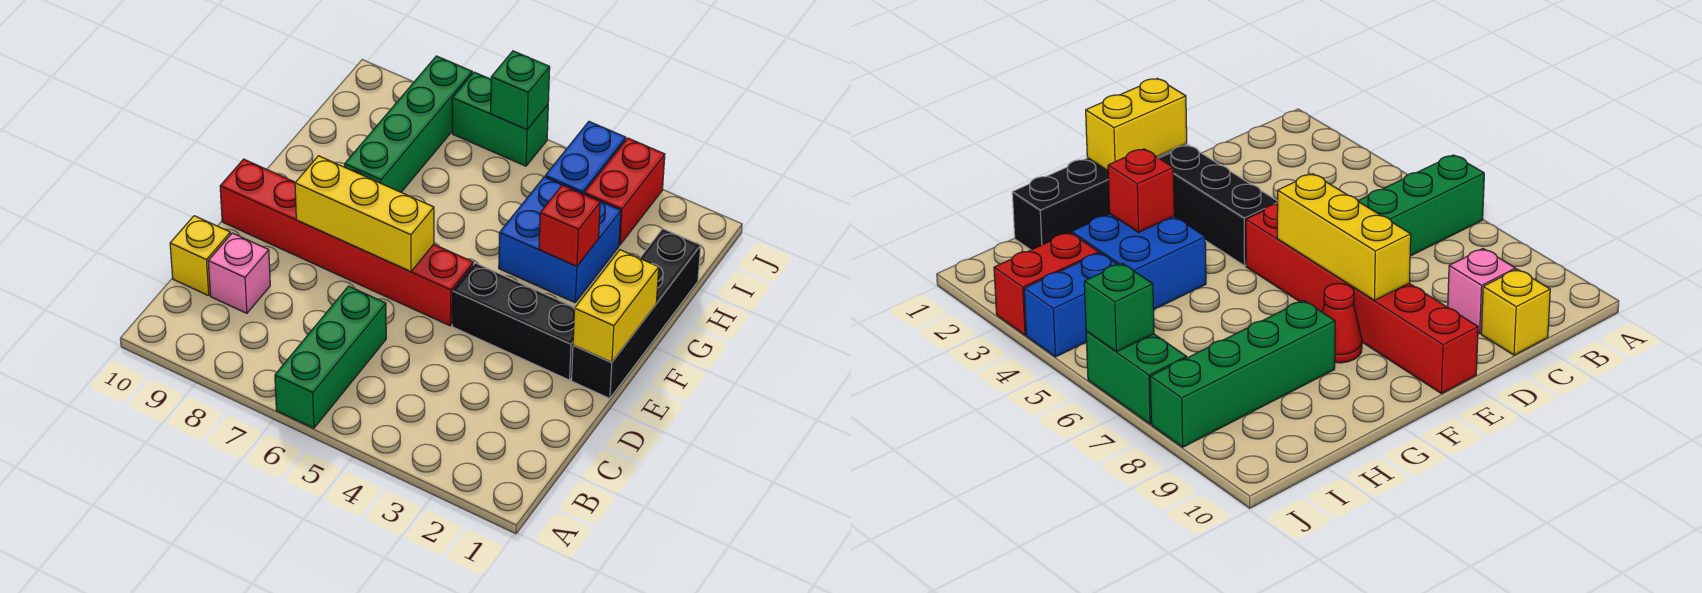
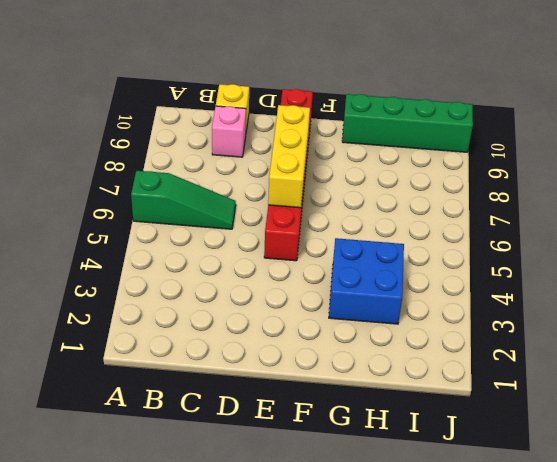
green slope A6:C6 level 1 top A -> green brick A6:C6 level 1
green brick G10:J10 level 1 -> green brick G8:J8 level 1
none -> black brick E1:H1 level 1
none -> black brick E2:E4 level 1
none -> red cone F8 level 1

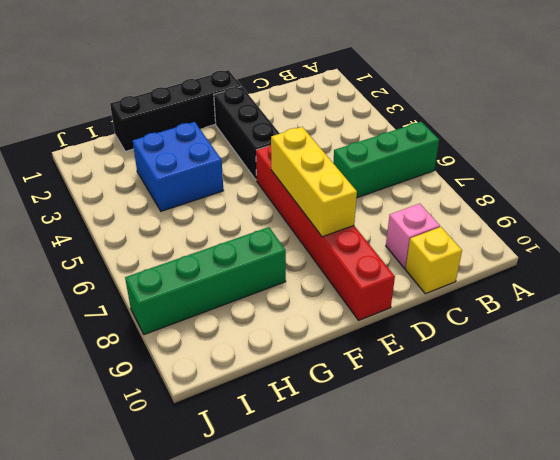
none -> red cone F8 level 1
none -> red brick I3:J3 level 1
none -> blue brick I4:J4 level 1

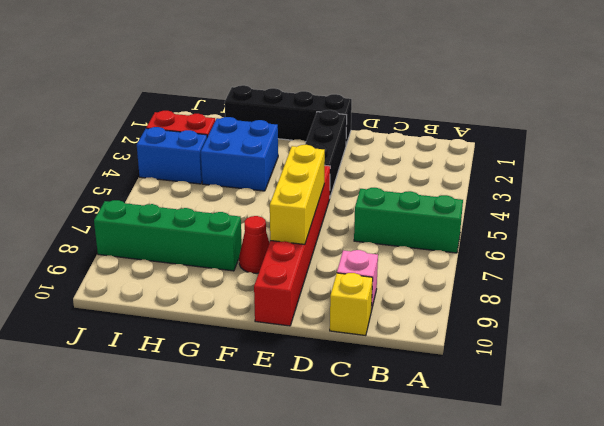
none -> green brick J6:J7 level 1
none -> yellow brick E1:F1 level 2
none -> red brick G3 level 2

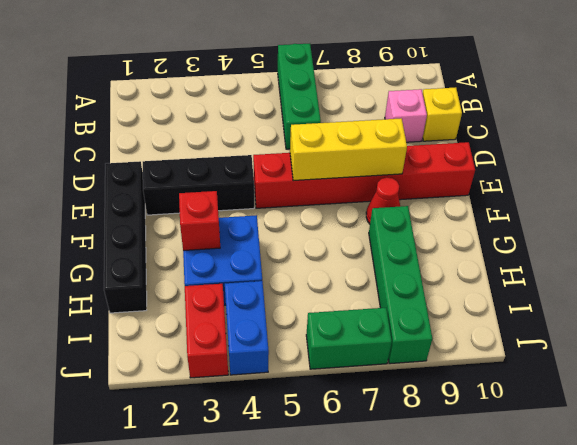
none -> yellow brick E1:F1 level 2
none -> green brick J6 level 2

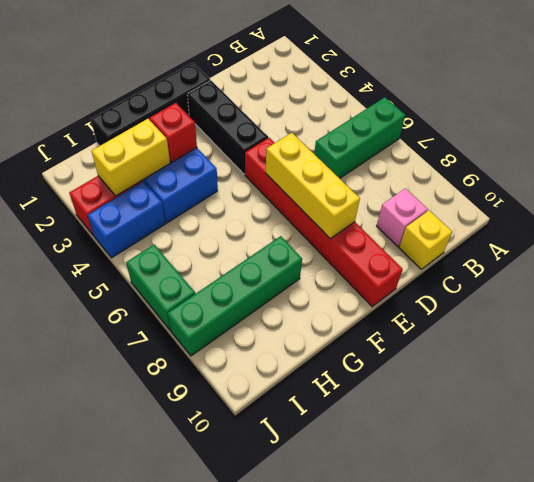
yellow brick H3:I3 level 2 -> yellow brick E1:F1 level 2
none -> red cone F8 level 1
none -> green brick J6 level 2

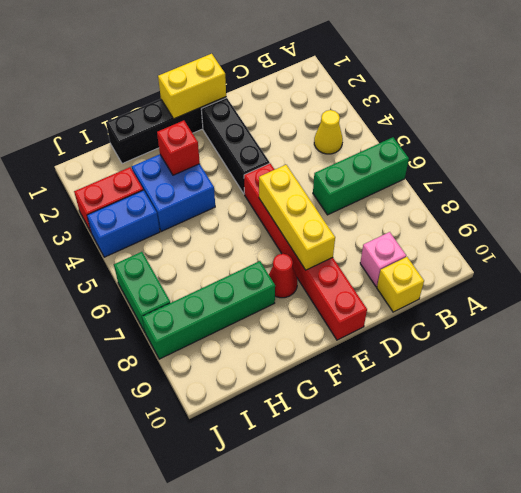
yellow cone B4 level 1 -> none
none -> green brick J6 level 2

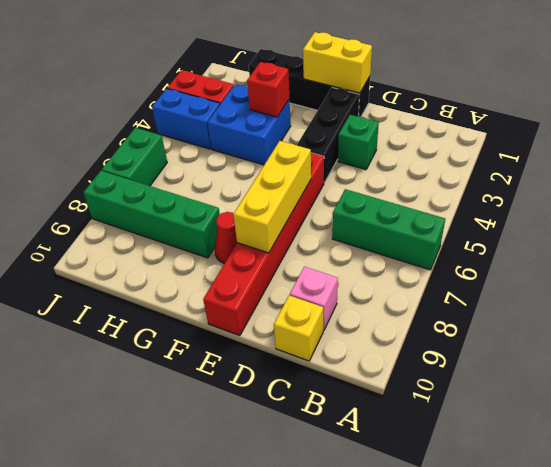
green brick D3 level 1 -> green brick J6 level 2

